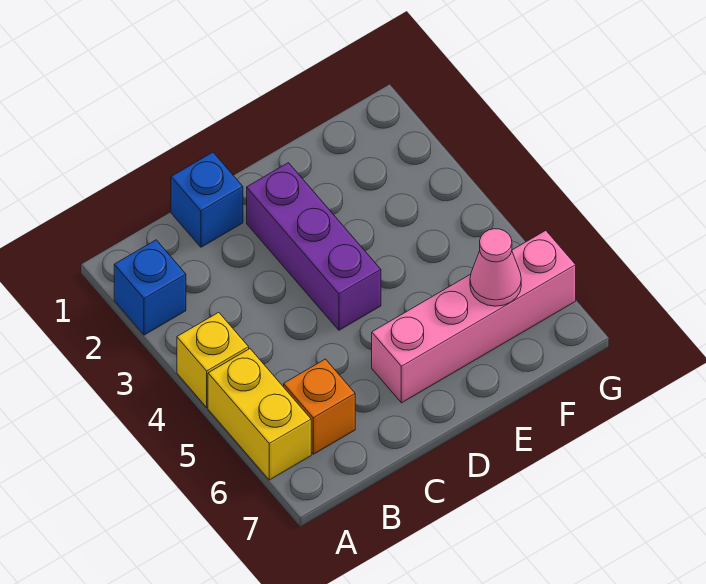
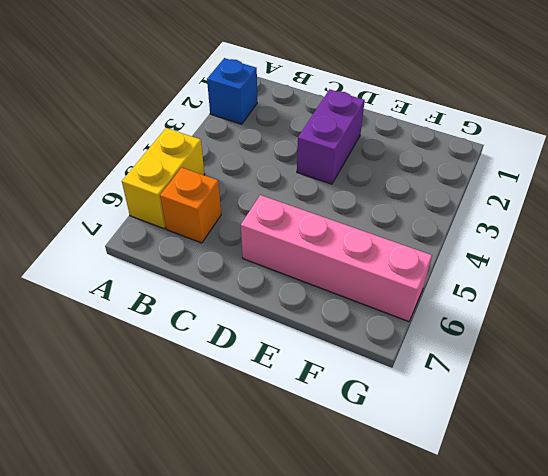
purple brick D2:D3 level 1 -> purple brick D2:D4 level 1
none -> yellow brick A4 level 1
none -> blue brick C1 level 1

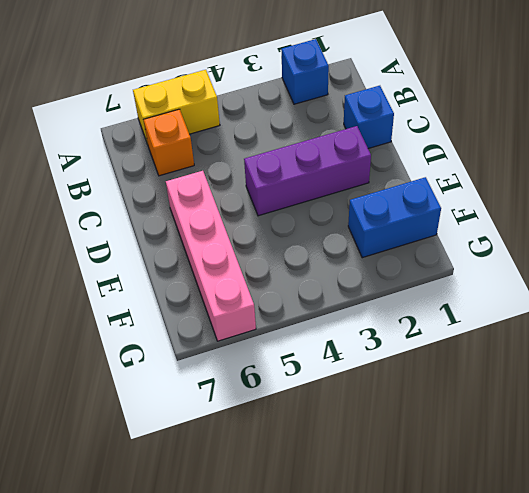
blue brick F1:F2 level 1 -> none
none -> yellow brick A4 level 1
none -> pink cone F6 level 2

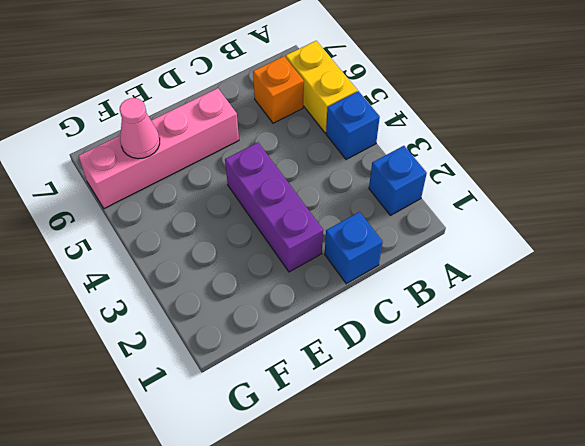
blue brick A4 level 1 -> yellow brick A4 level 1

